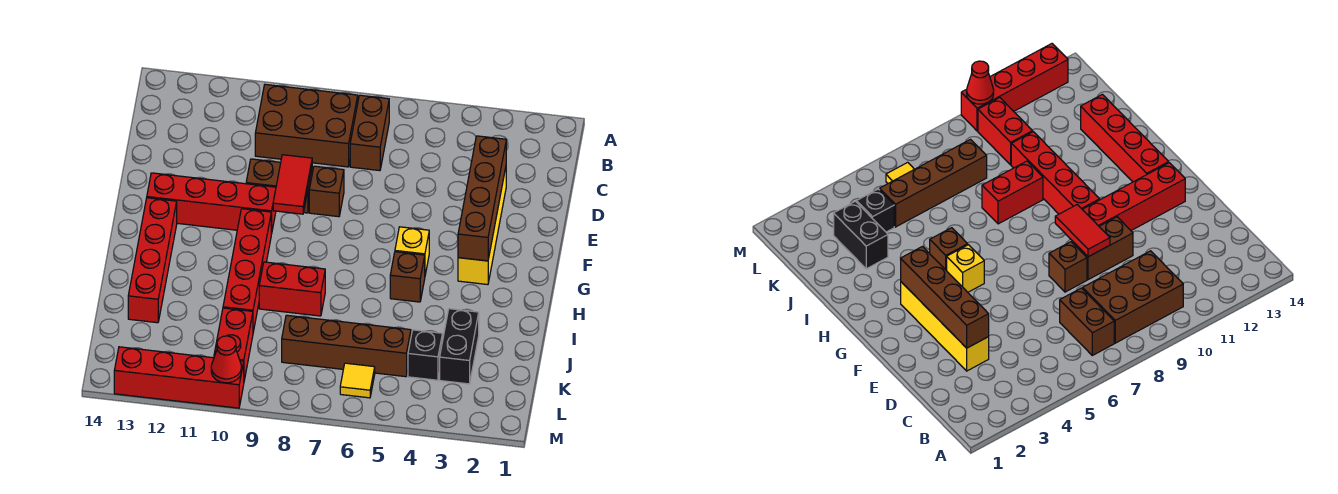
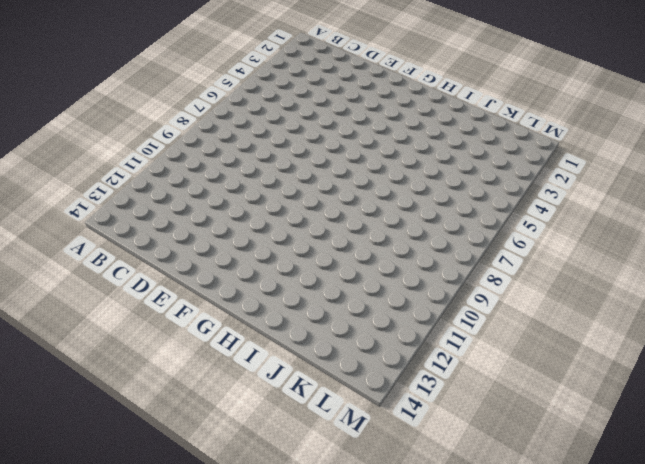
none -> brown brick B7:C7 level 1
none -> brown brick B8:C10 level 1
none -> yellow brick D3:G3 level 1

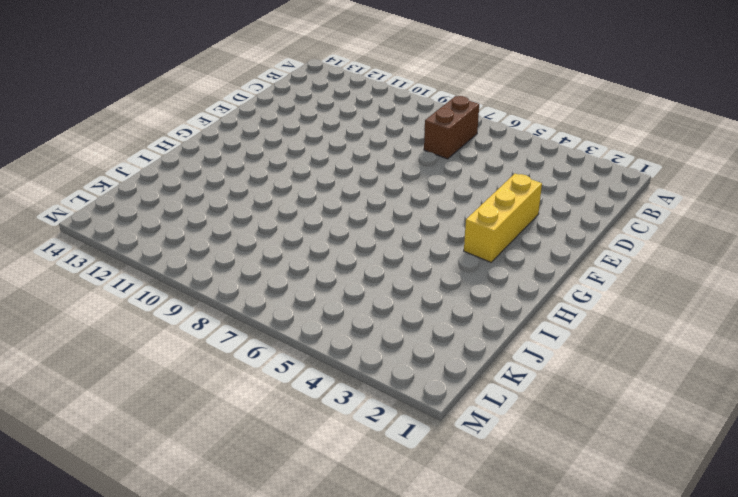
yellow brick E3:G3 level 1 -> yellow brick D3:G3 level 1
none -> brown brick B8:C10 level 1
none -> brown brick E8 level 1
none -> brown brick E9:E10 level 1

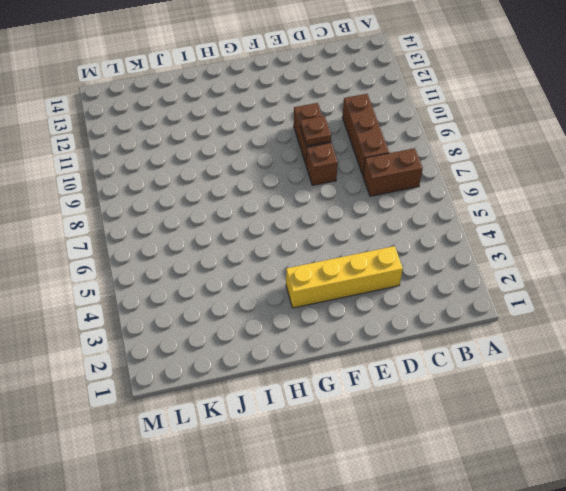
brown brick C8:C10 level 1 -> brown brick B8:C10 level 1
brown plate E9 level 2 -> red tile E9:F9 level 2
none -> red brick F10:F13 level 1
none -> yellow brick G5 level 1
none -> red brick G10:J10 level 1

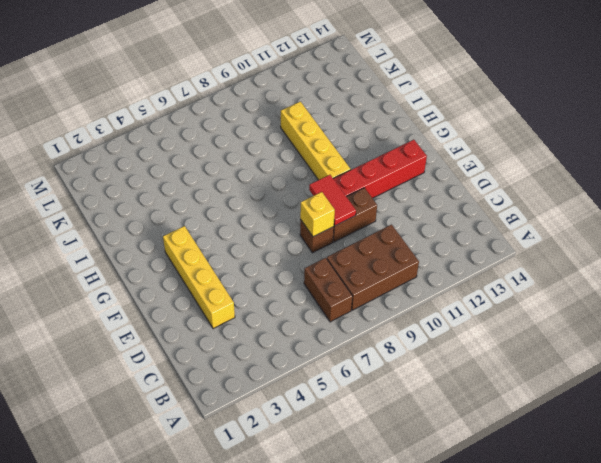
yellow brick E8 level 2 -> yellow brick G5 level 1
yellow brick G10:J10 level 1 -> red brick G10:J10 level 1
none -> red brick G13:J13 level 1
none -> brown brick H5 level 1
none -> red brick I8:I9 level 1

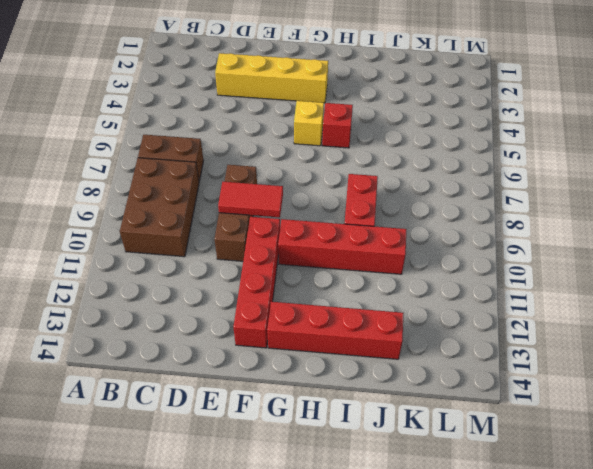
red brick H5 level 1 -> brown brick H5 level 1
none -> black brick J3:K3 level 1
none -> black brick K4 level 1
none -> brown brick K5:K8 level 1

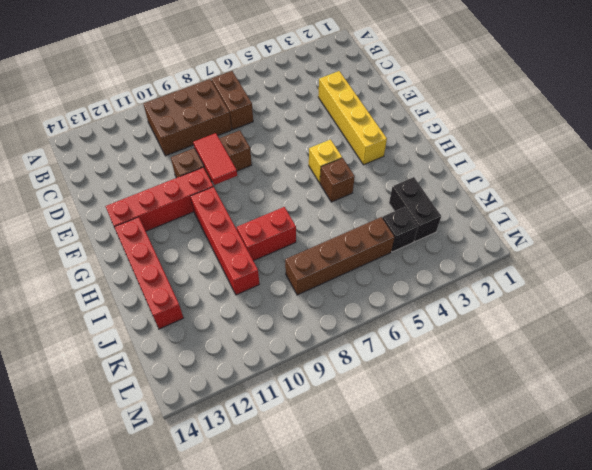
none -> red brick K10:L10 level 1
none -> yellow tile L6 level 1
none -> red brick M10:M13 level 1

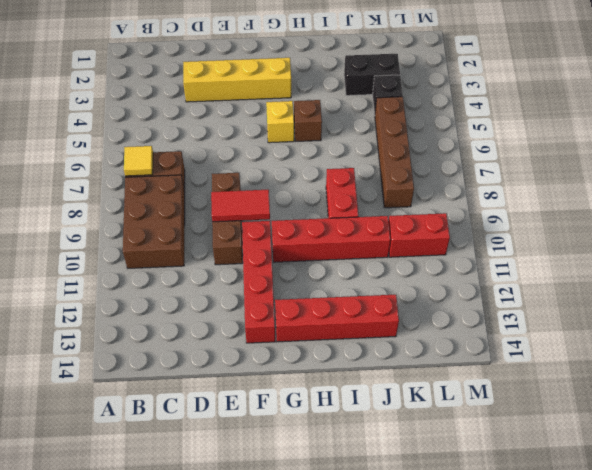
yellow tile B7 level 2 -> yellow tile L6 level 1
none -> red brick M10:M13 level 1
none -> brown brick D3:G3 level 2
none -> red cone M10 level 2

